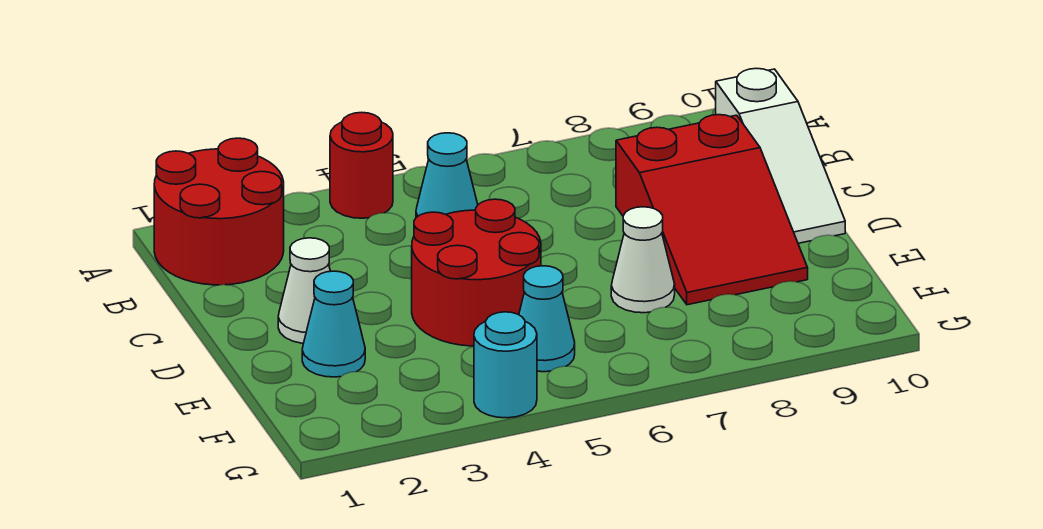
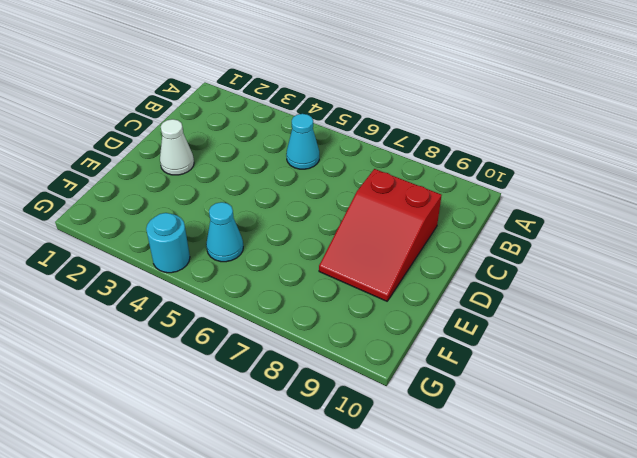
none -> red round brick A1:B2 level 1
none -> red round brick A4 level 1

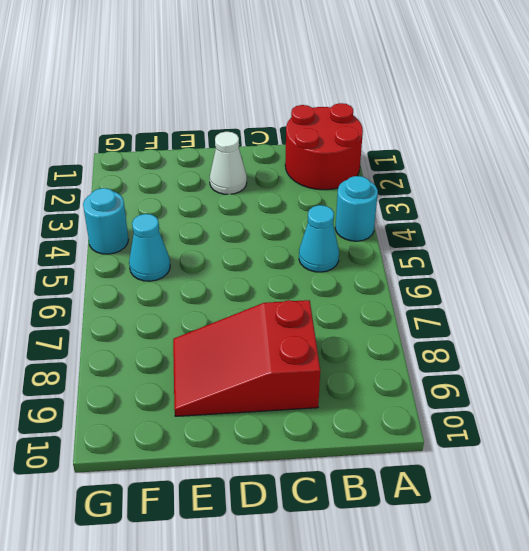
cyan round brick A4 level 1 -> red round brick A4 level 1
none -> white slope B10:D10 level 1 top B
none -> red round brick D4:E5 level 1

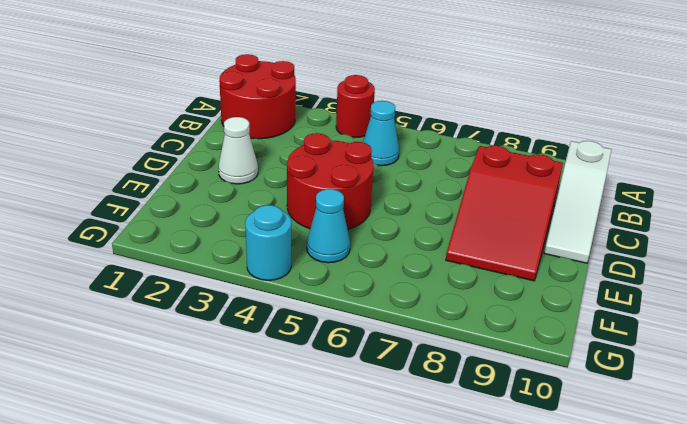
none -> cyan cone E2 level 1
none -> white cone E7 level 1

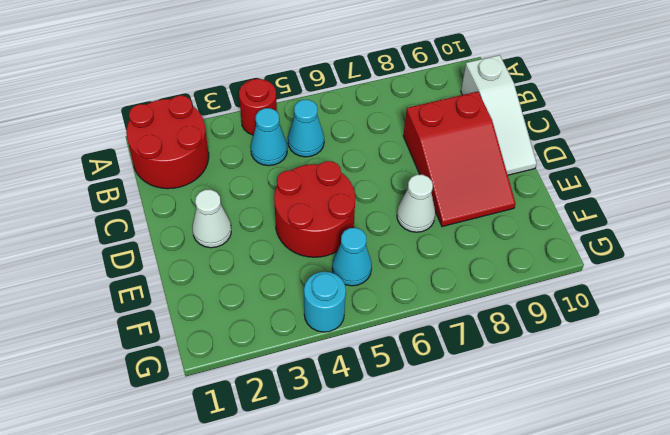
cyan cone B4 level 1 -> cyan cone E2 level 1

